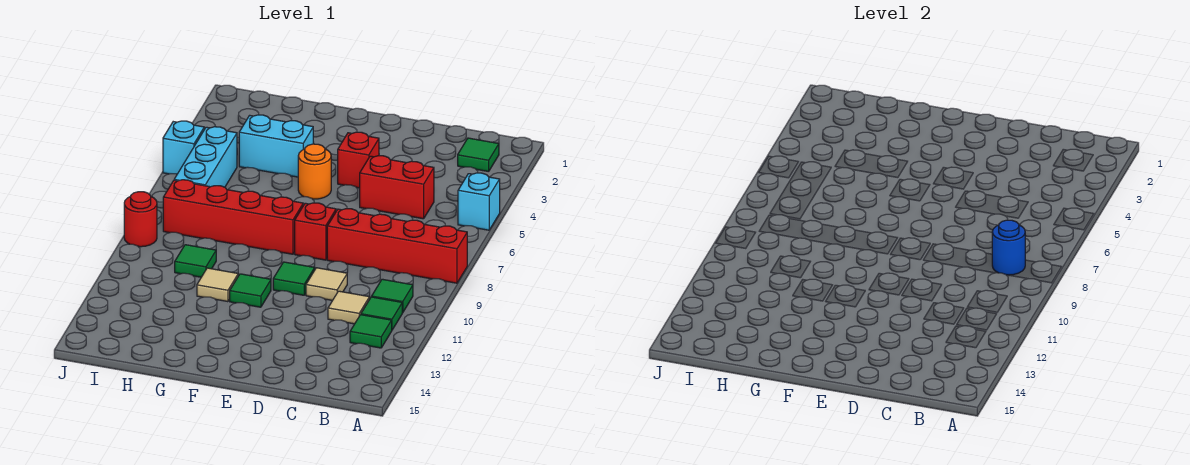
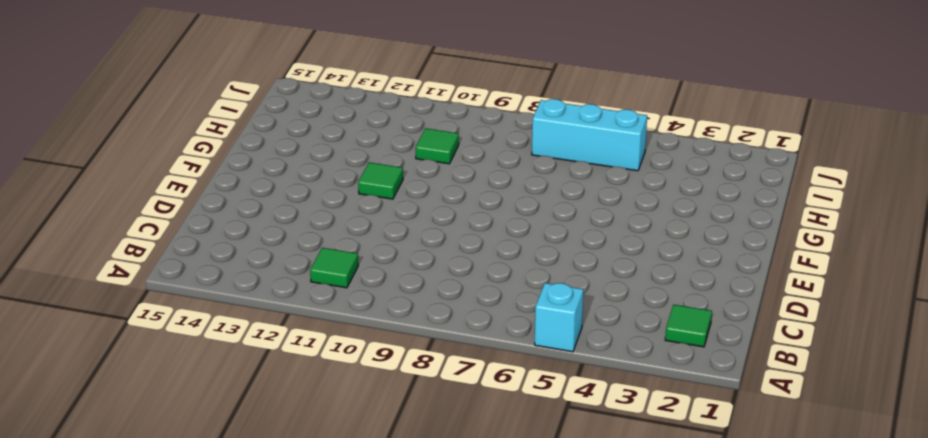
none -> red brick A8:D8 level 1
none -> green tile B10 level 1
none -> green tile B12 level 1

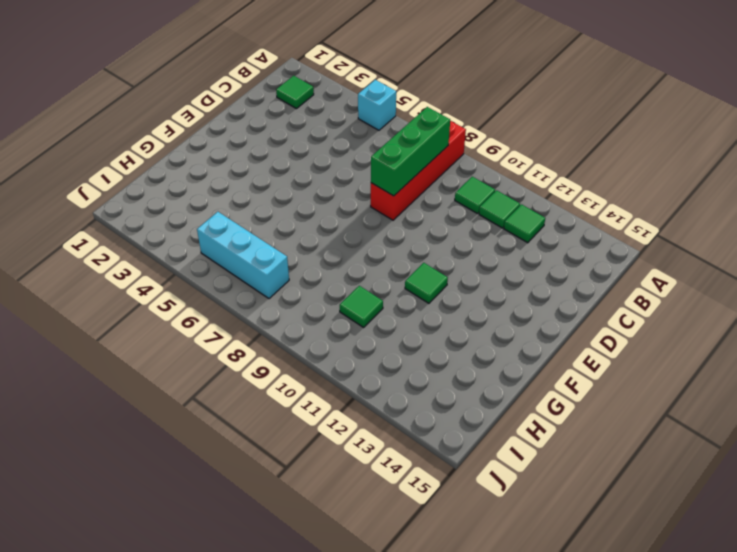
green brick B8:D8 level 2 -> blue round brick B8 level 2
none -> red brick C5:D5 level 1
none -> tan tile C11 level 1
none -> tan tile D10 level 1

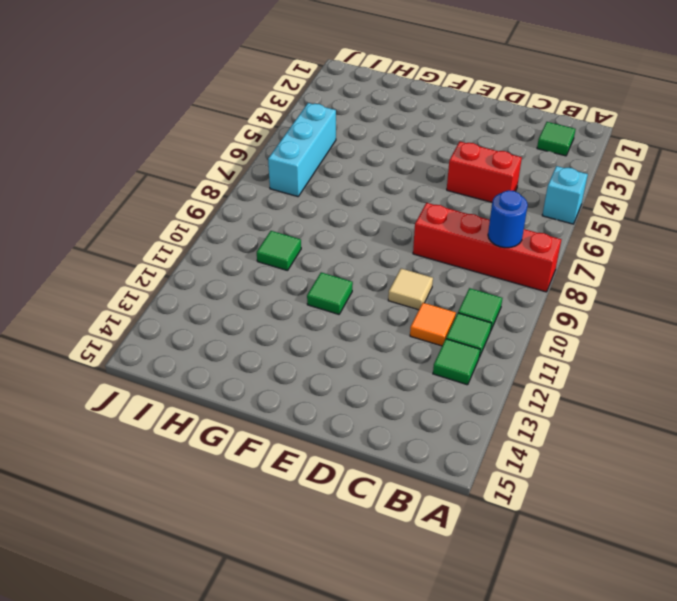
orange tile C11 level 1 -> tan tile C11 level 1
none -> red brick E4 level 1
none -> red brick E8 level 1
none -> green tile E10 level 1

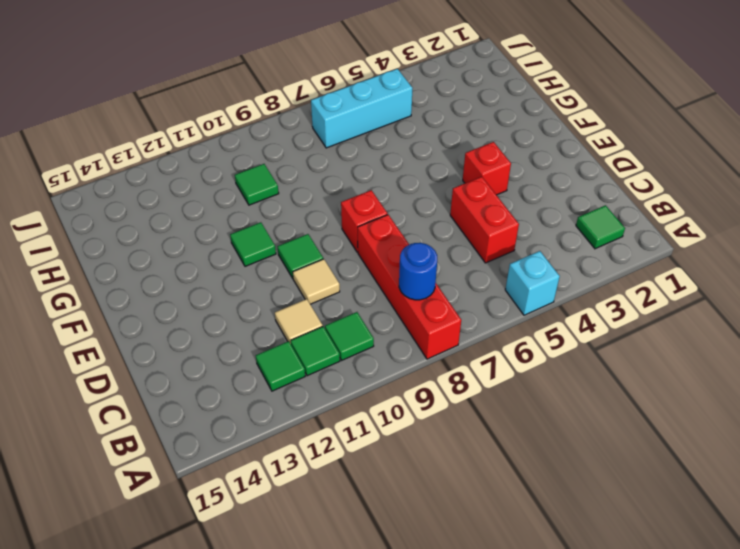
none -> orange round brick F5 level 1
none -> red brick F8:I8 level 1
none -> cyan brick G4:H4 level 1

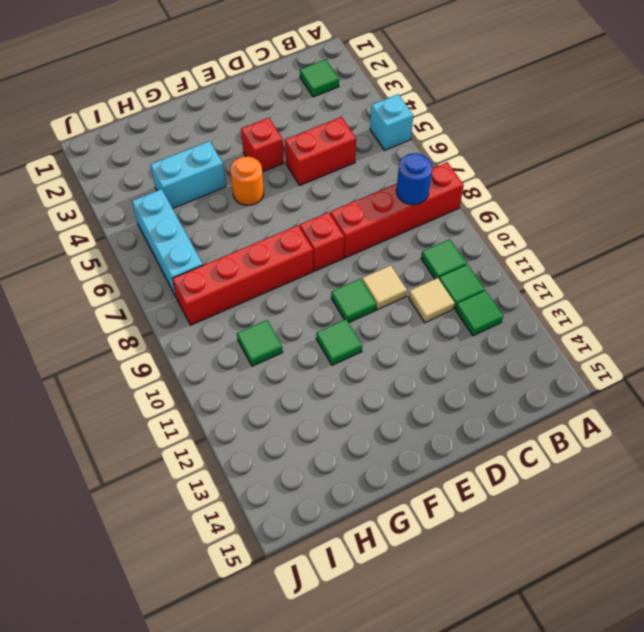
none -> tan tile G11 level 1
none -> cyan brick J5 level 1
none -> red round brick J9 level 1

